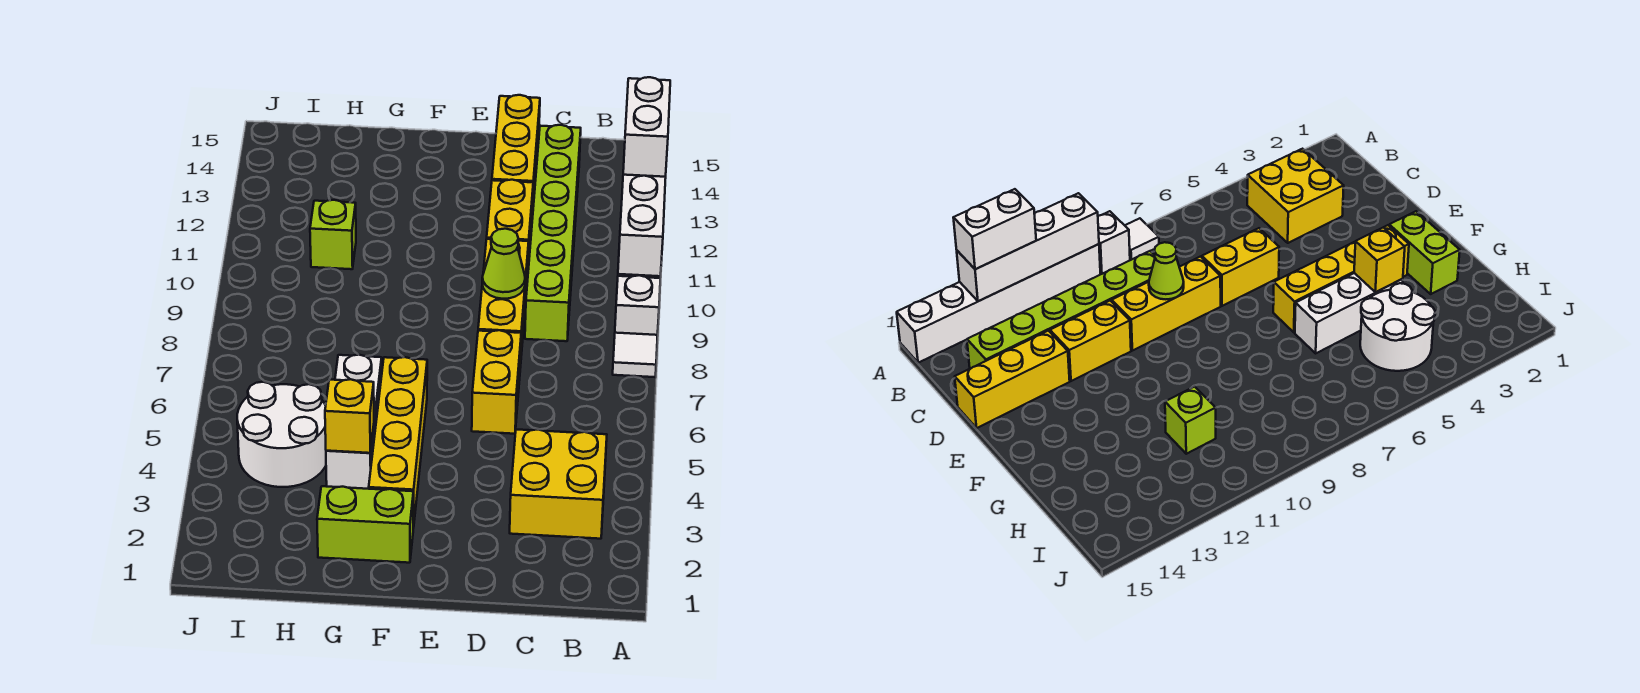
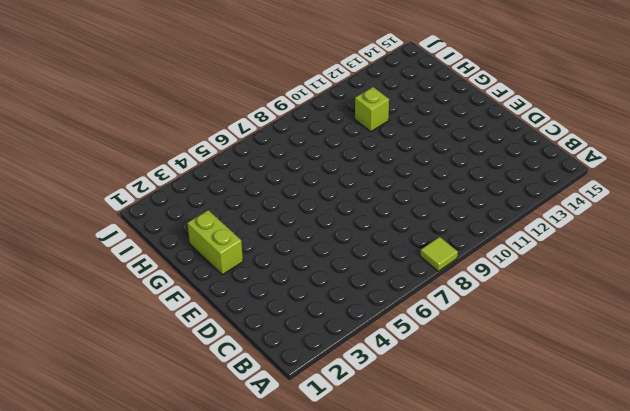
lime tile A8 level 1 -> white tile A8 level 1
none -> white brick A9 level 1
none -> white brick A10:A15 level 1
none -> yellow brick B3:C4 level 1

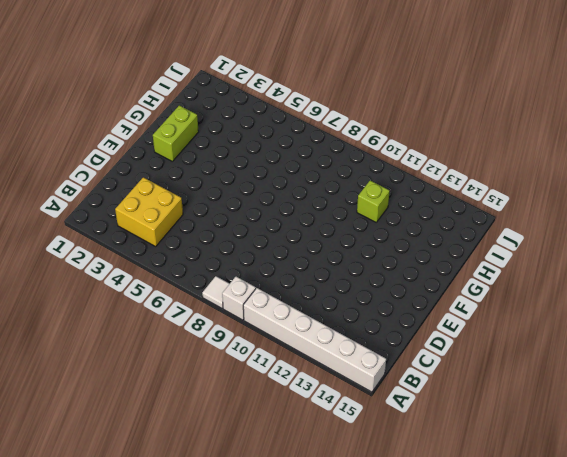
none -> lime brick C9:C14 level 1
none -> yellow brick D6:D7 level 1
none -> yellow brick D8:D10 level 1

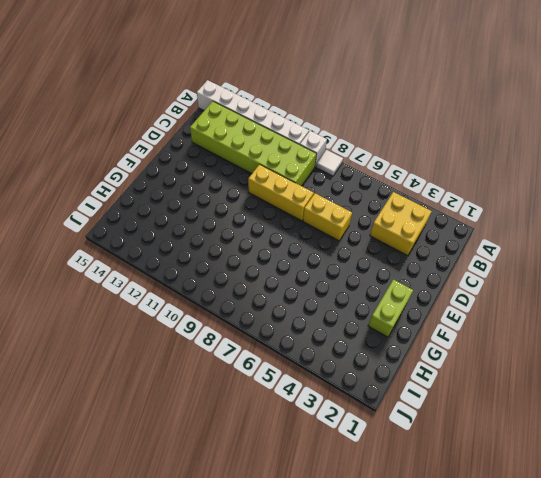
lime brick B9:C14 level 1 -> lime brick C9:C14 level 1
none -> yellow brick D11:D12 level 1
none -> yellow brick D13:D15 level 1
none -> yellow brick F3:F6 level 1

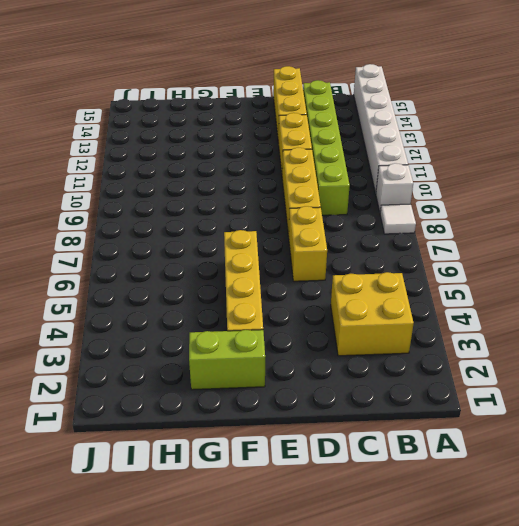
none -> white brick G4:G6 level 1
none -> white round brick H4:I5 level 1
none -> lime brick H11 level 1

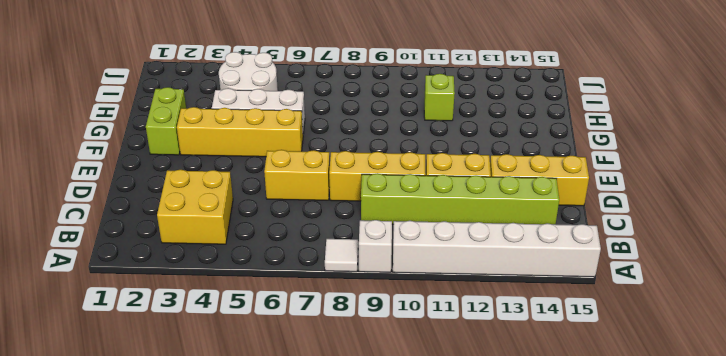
none -> white brick A10:A13 level 2
none -> lime cone D9 level 2
none -> yellow brick G4 level 2

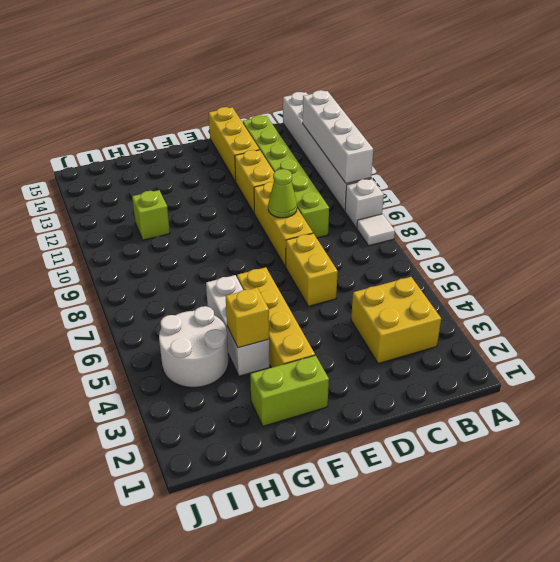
none -> white brick A12:A13 level 3

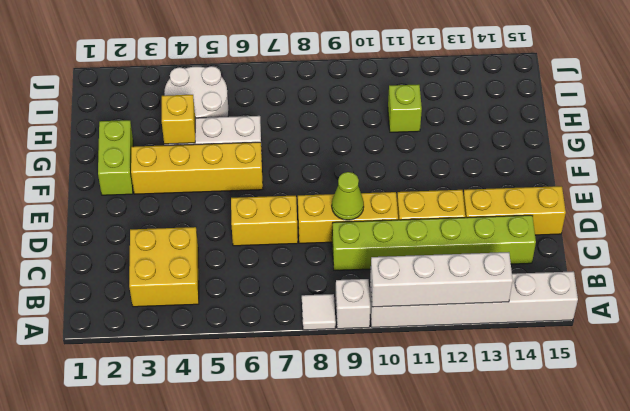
none -> white brick A12:A13 level 3

